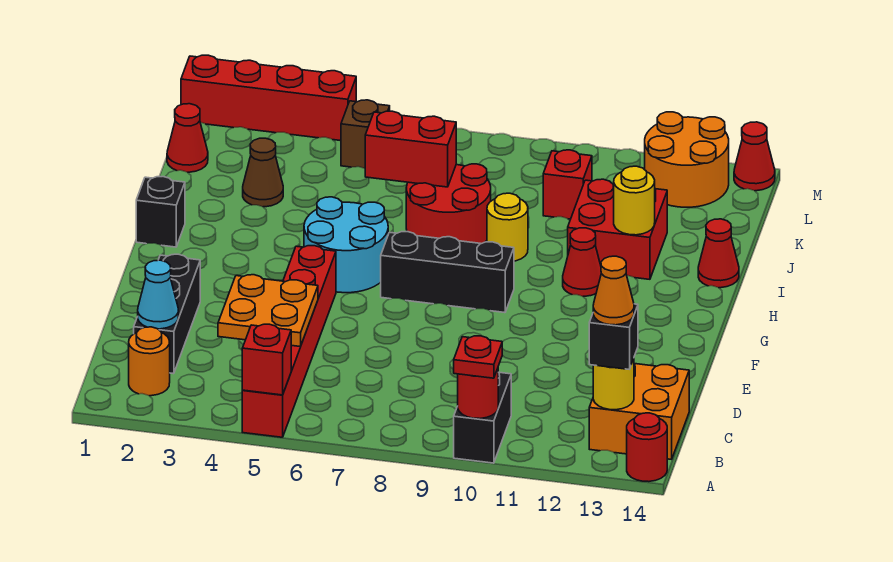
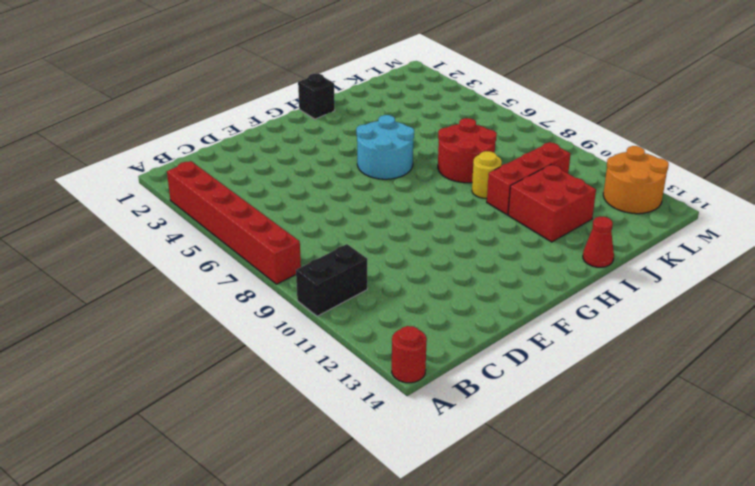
red brick A3:A8 level 1 -> red brick A5:F5 level 1
red brick I10:K10 level 1 -> red brick K10 level 1
none -> orange round brick B2 level 1
none -> orange brick B13:C14 level 1
none -> black brick C2:E2 level 1
none -> black brick G7:G9 level 1

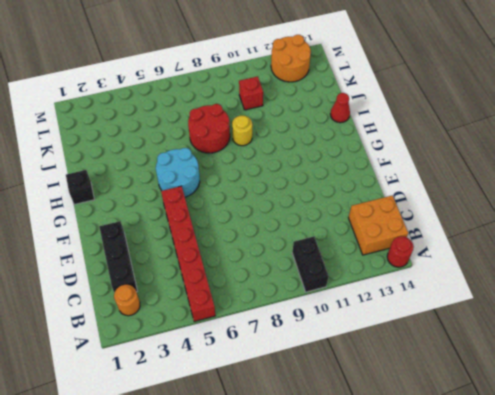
none -> black brick G7:G9 level 1
none -> red cone H11 level 1
none -> red brick I11:J12 level 1
none -> brown cone J3 level 1

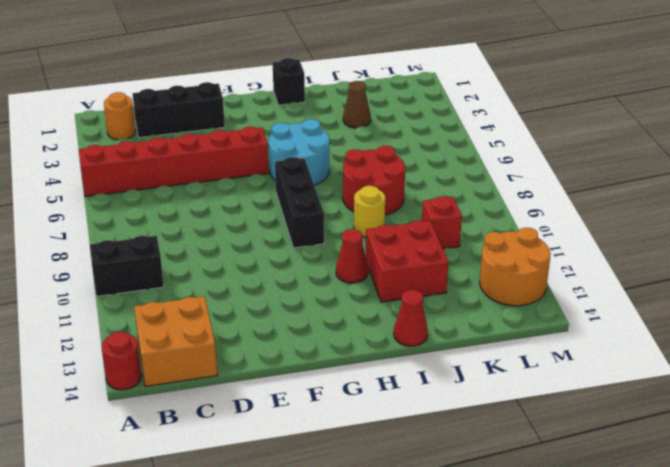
none -> red cone K1 level 1
none -> brown brick L5 level 1
none -> red brick M1:M4 level 1
none -> red cone M14 level 1

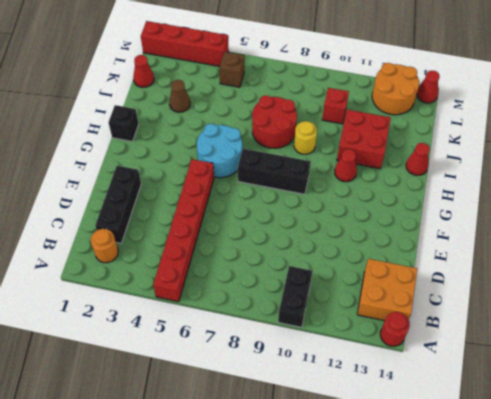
none -> red brick A5 level 2
none -> red round brick A10 level 2
none -> yellow round brick B13 level 2
none -> cyan cone C2 level 2

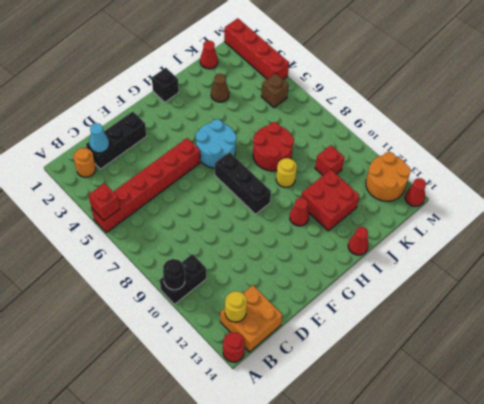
black round brick A10 level 2 -> red round brick A10 level 2
none -> orange plate C4:D5 level 2
none -> yellow round brick I12 level 2
none -> red brick J6:J7 level 2
none -> red plate A10 level 3

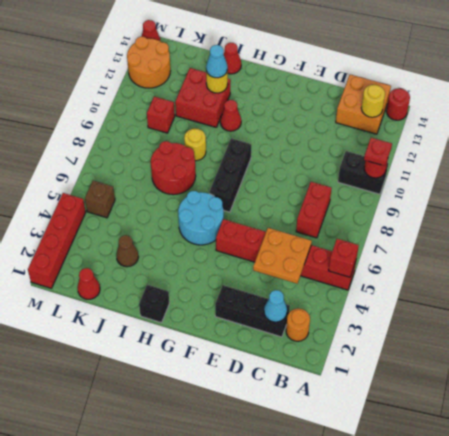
red brick C7:C8 level 1 -> red brick J6:J7 level 2
cyan cone I12 level 3 -> none
none -> black brick B13 level 3
none -> orange cone B13 level 4

